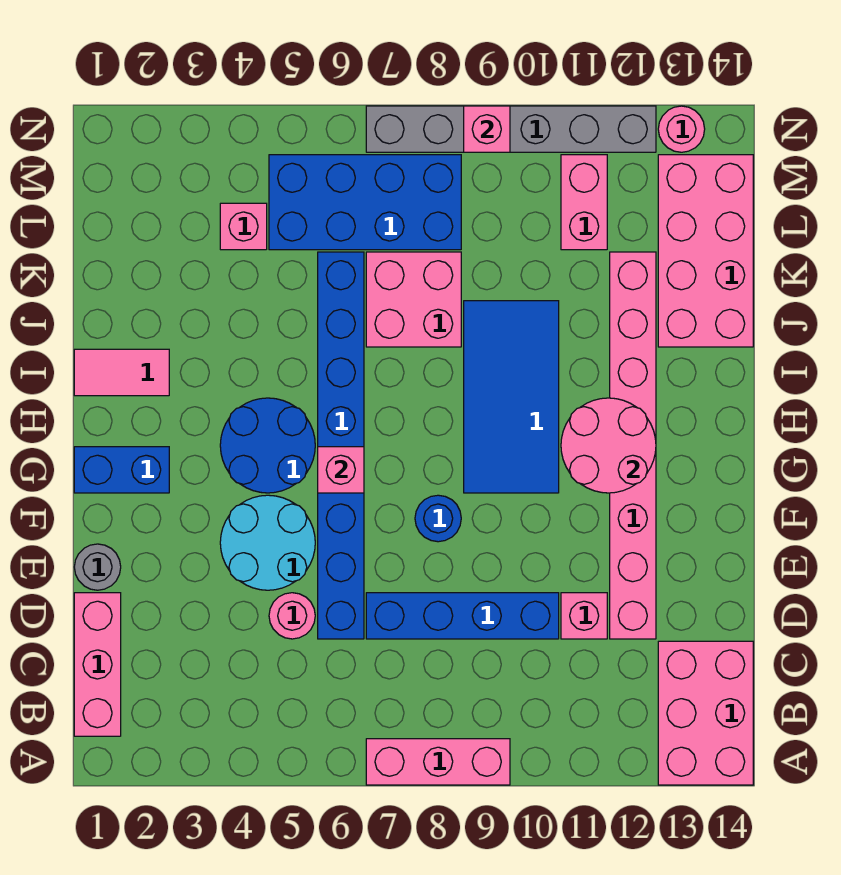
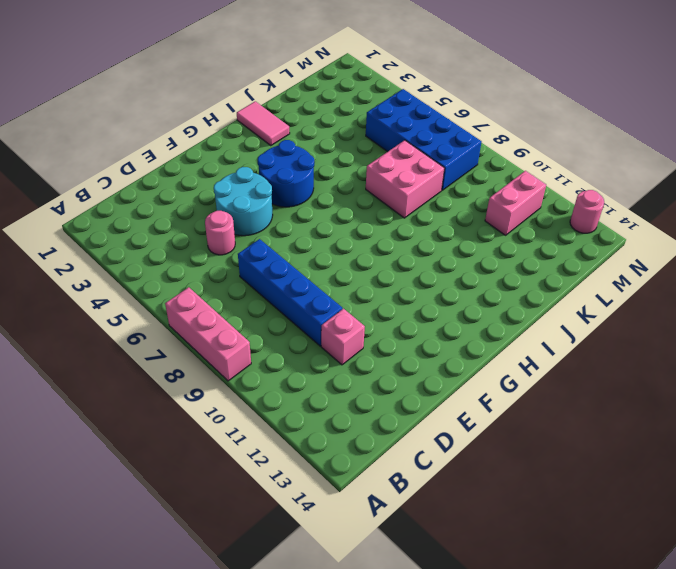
none -> pink brick A13:C14 level 1
none -> pink brick B1:D1 level 1
none -> blue brick D6:K6 level 1

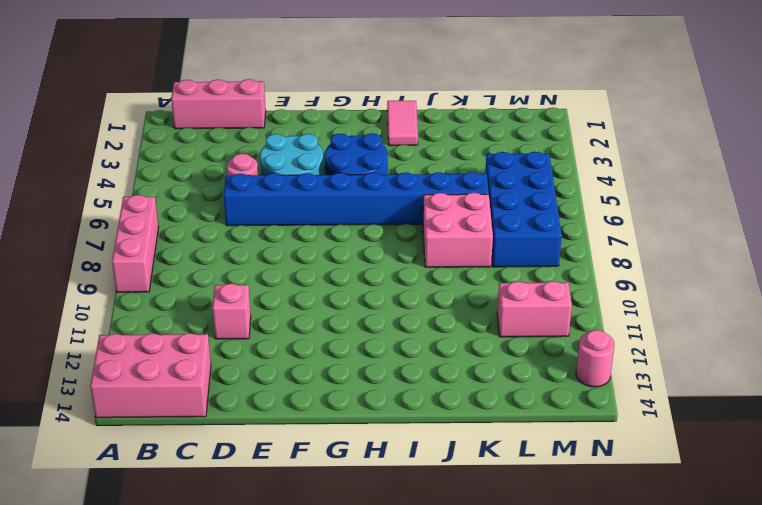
none -> blue brick D7:D10 level 1
none -> pink brick D12:K12 level 1
none -> grey round brick E1 level 1

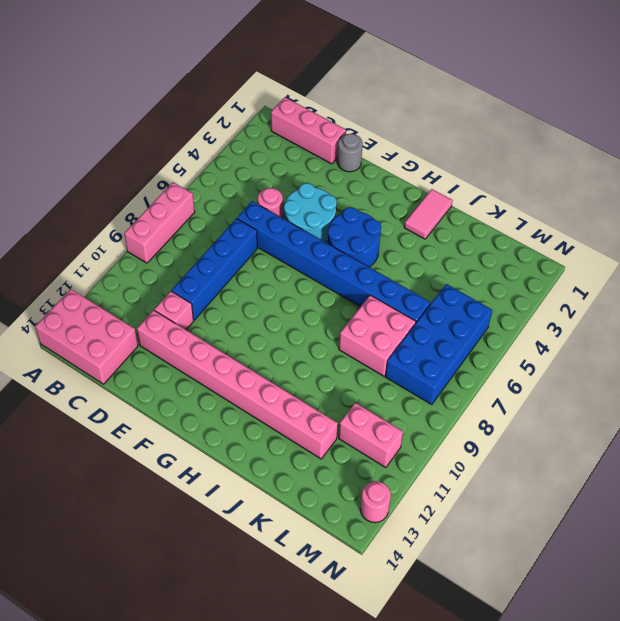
none -> blue round brick F8 level 1
none -> blue brick G1:G2 level 1
none -> blue tile G9:J10 level 1

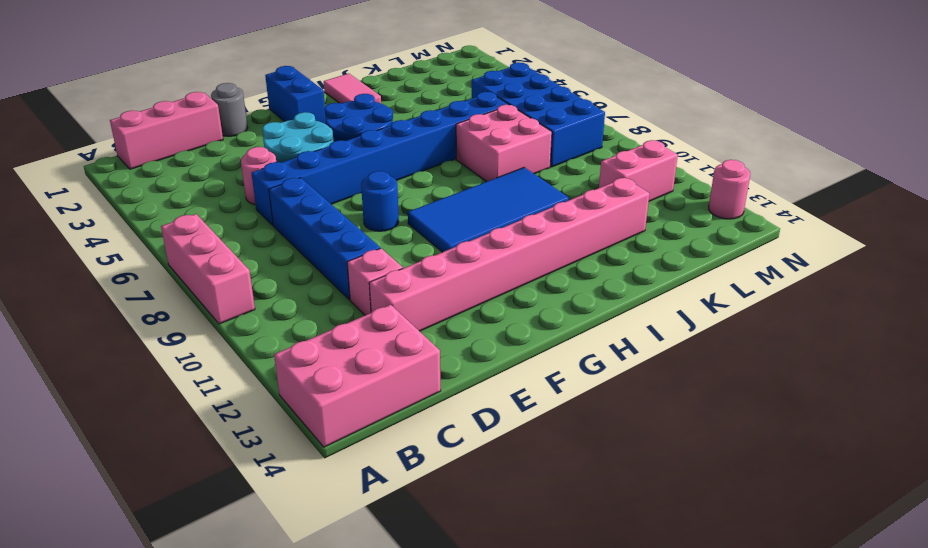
none -> pink brick J13:M14 level 1
none -> pink brick L4 level 1
none -> grey brick N7:N12 level 1

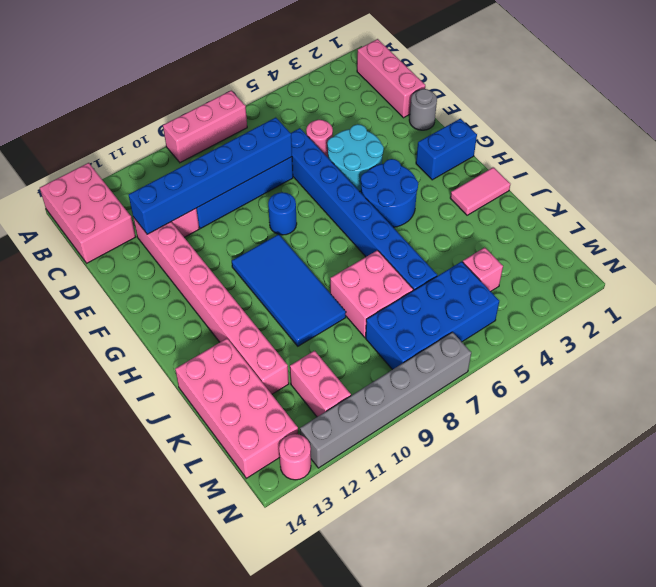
blue brick D7:D12 level 2 -> none
none -> pink brick G6 level 2
none -> pink round brick G11:H12 level 2
none -> pink brick N9 level 2

